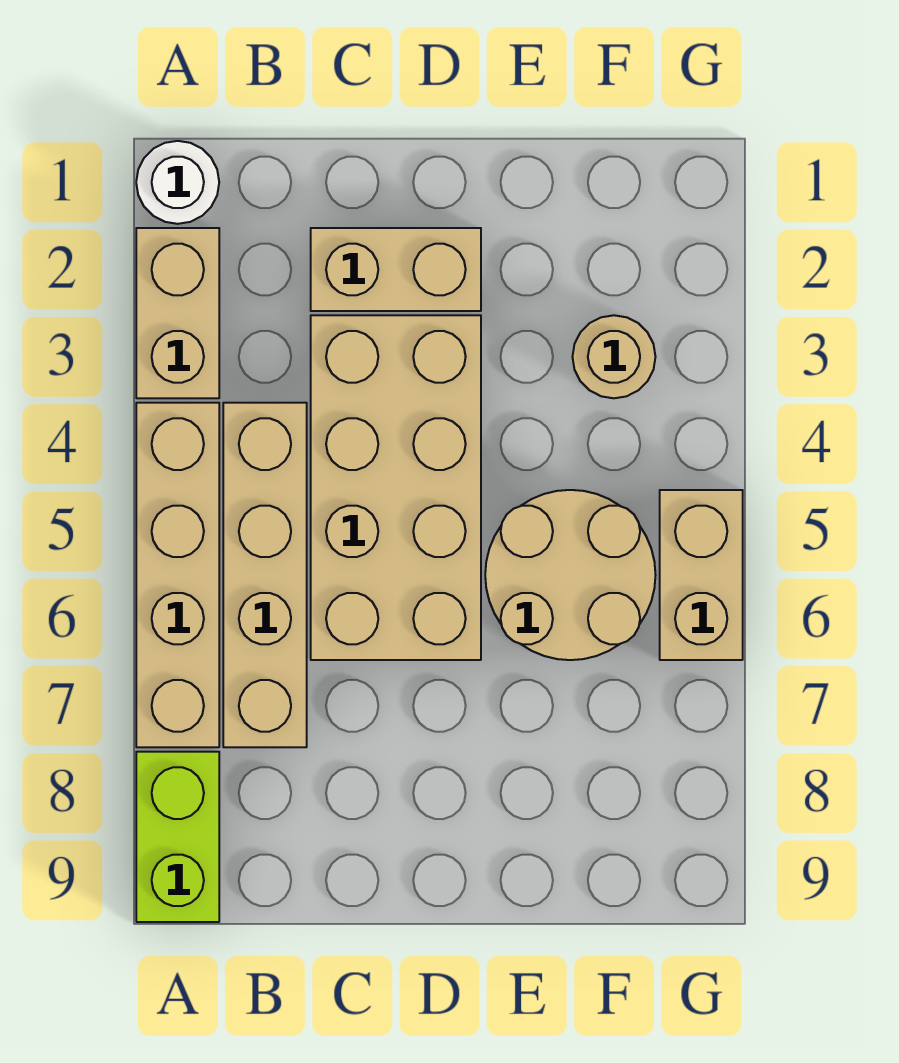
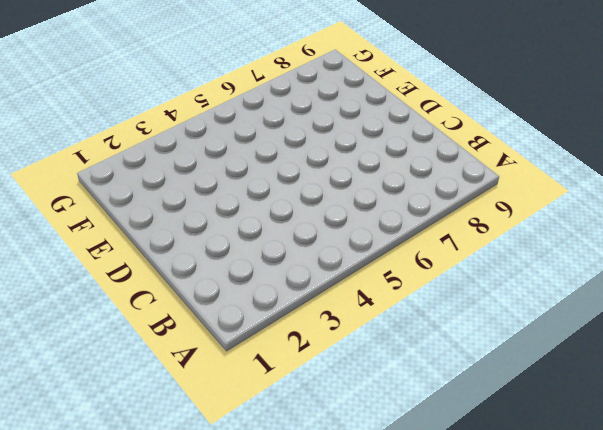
none -> white round brick A1 level 1
none -> tan brick A2:A3 level 1

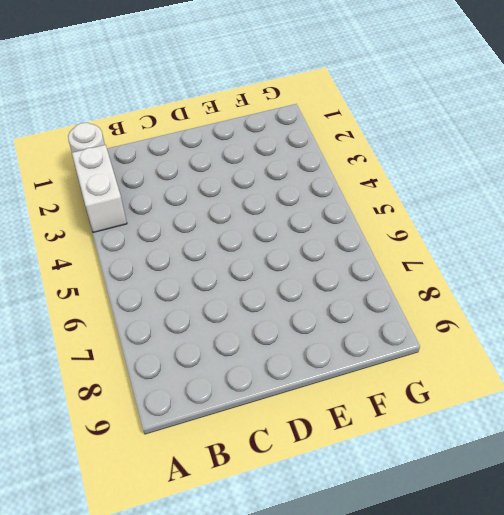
white brick A2:A3 level 1 -> tan brick A2:A3 level 1
none -> tan brick A4:A7 level 1
none -> lime brick A8:A9 level 1

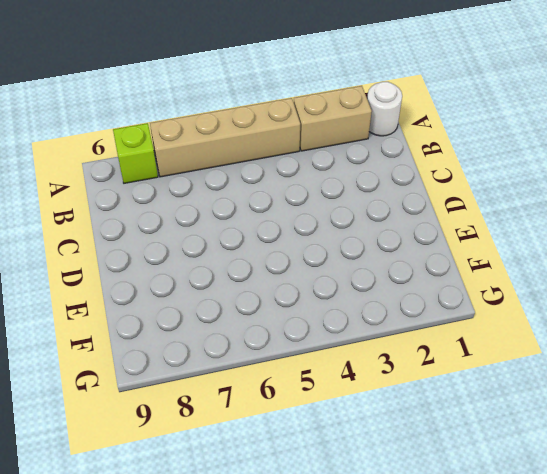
lime brick A8 level 1 -> lime brick A8:A9 level 1
none -> tan brick B4:B7 level 1
none -> tan brick C2:D2 level 1

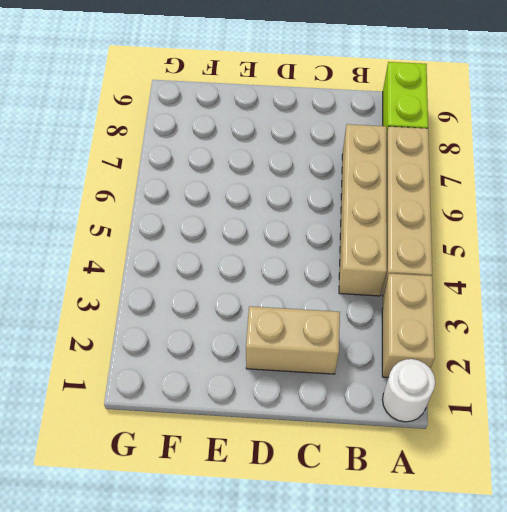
none -> tan brick C3:D6 level 1
none -> tan round brick E5:F6 level 1

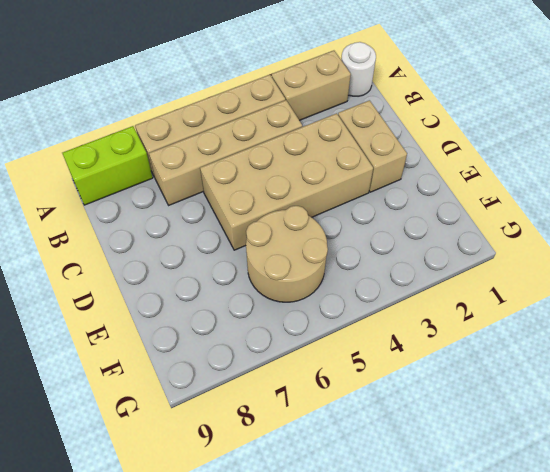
none -> tan round brick F3 level 1
none -> tan brick G5:G6 level 1

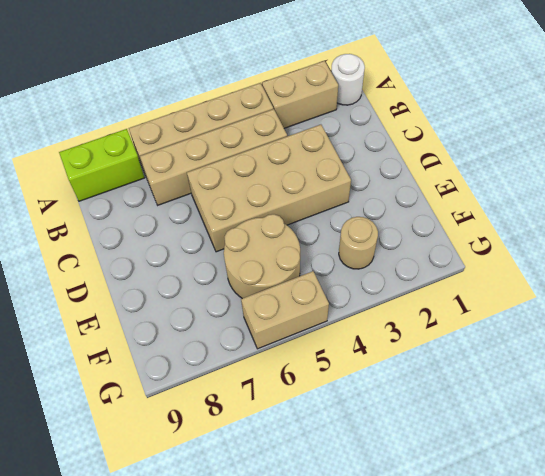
none -> tan brick C2:D2 level 1

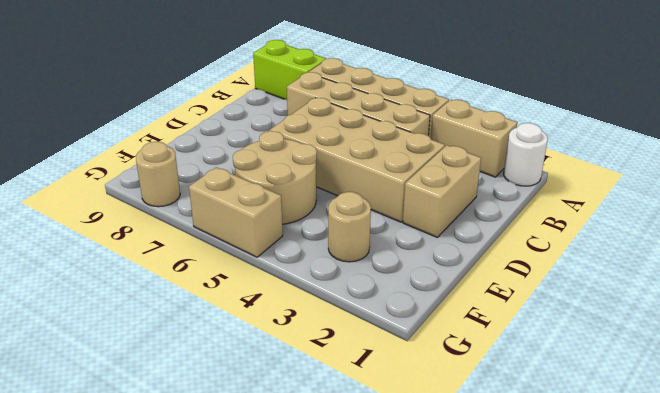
tan round brick G8 level 1 -> none

